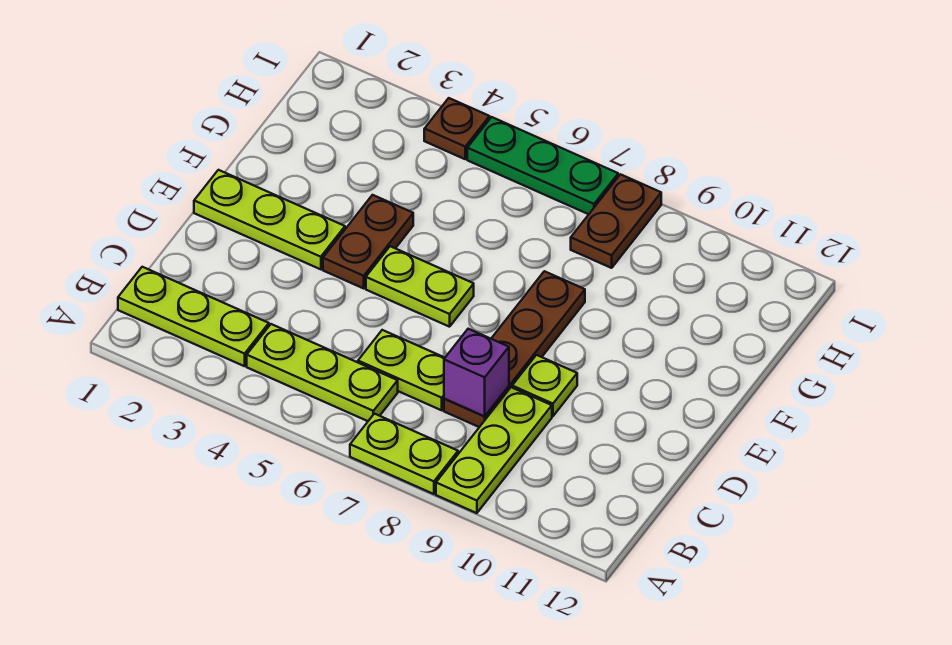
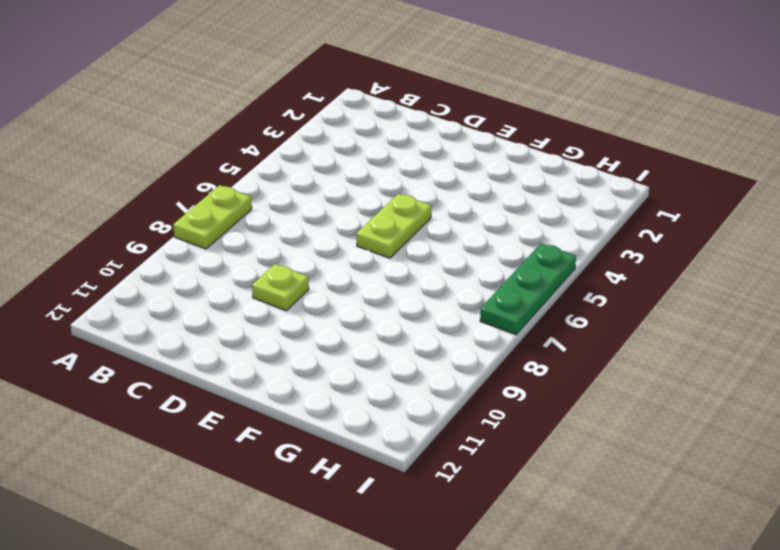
none -> lime plate A9:C9 level 1
none -> lime plate B1:B3 level 1
none -> lime plate B4:B6 level 1

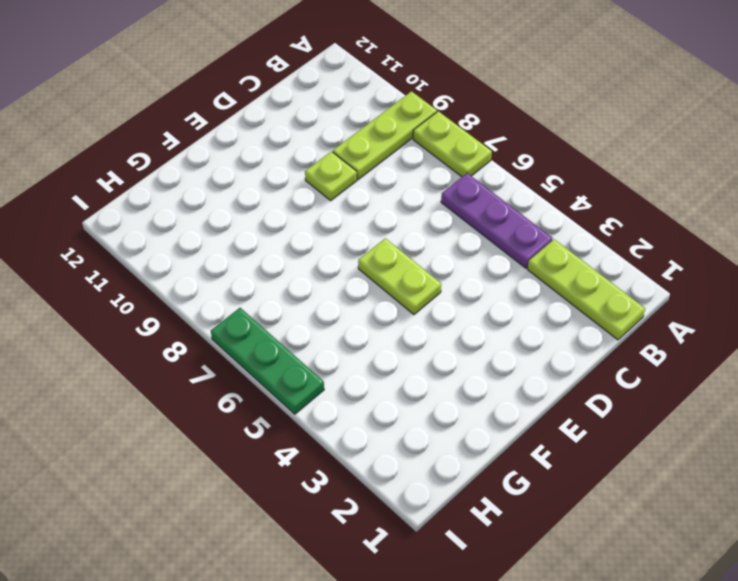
purple plate B4:B6 level 1 -> lime plate B4:B6 level 1
none -> lime plate C6:C7 level 1
none -> brown plate C8:F8 level 1
none -> lime plate E1:E3 level 1

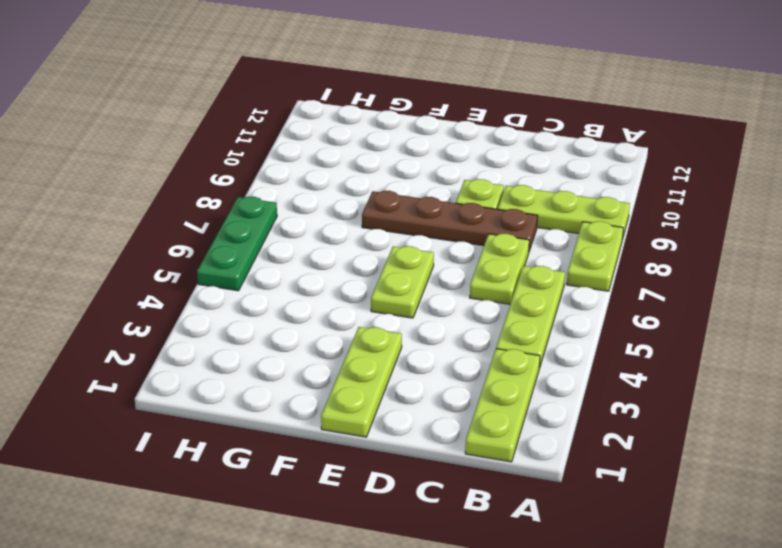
none -> brown plate E4:F4 level 1
none -> brown plate H8:I8 level 1
none -> brown plate I4 level 1

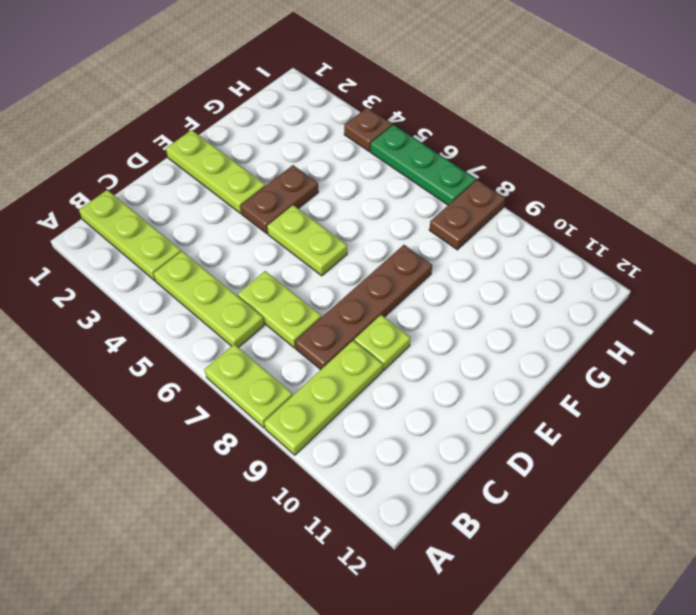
none -> purple brick C8 level 2

